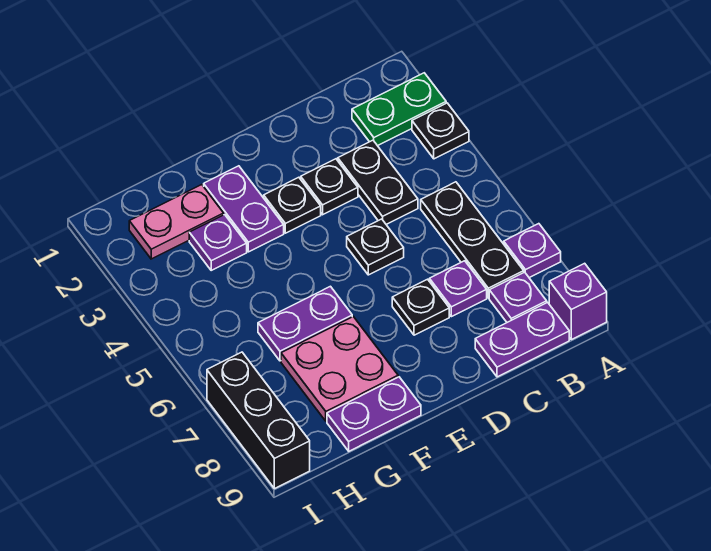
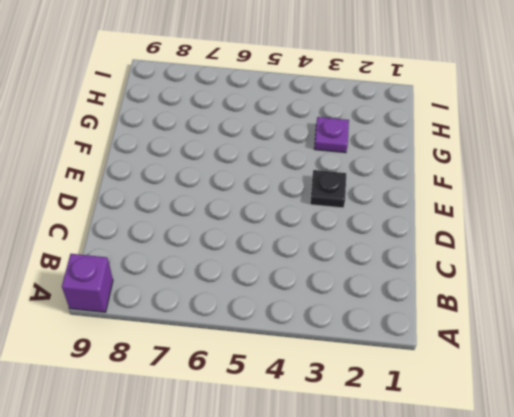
none -> green plate A2:B2 level 1
none -> black plate A3 level 1
none -> purple plate A7 level 1

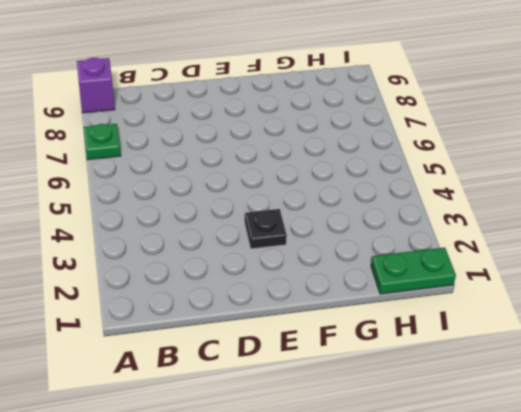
green plate A7 level 1 -> purple plate A7 level 1
green plate H1:I1 level 1 -> green plate A2:B2 level 1
none -> black plate A3 level 1
none -> black plate B5:B7 level 1
none -> purple plate B8 level 1

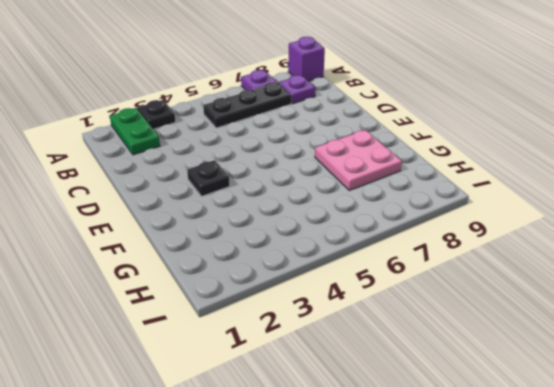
none -> purple plate B9:C9 level 1
none -> black plate C3:C4 level 1
none -> purple plate C7 level 1

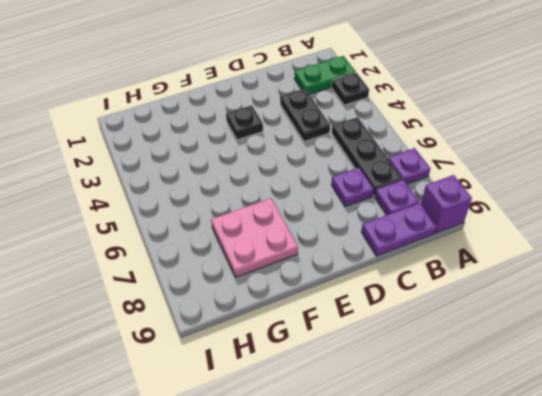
none -> black plate D3 level 1
none -> black plate D5 level 1
none -> black plate D7 level 1

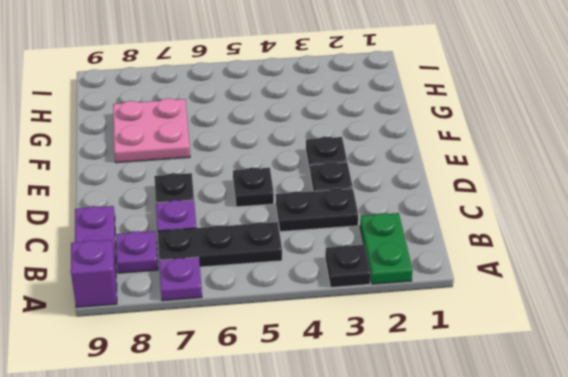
none -> purple plate F2:F3 level 1
none -> purple plate F6:G6 level 1
none -> purple plate F9:G9 level 1

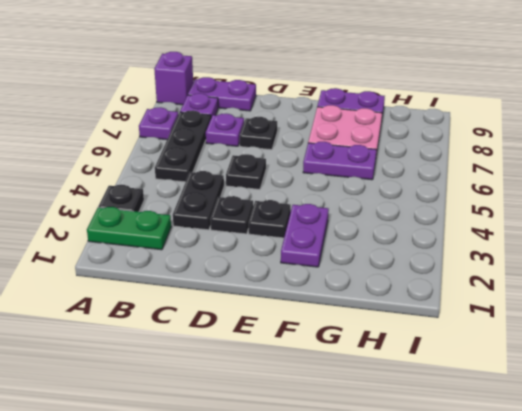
none -> pink plate G2:H2 level 1
none -> purple plate G3 level 1
none -> black brick I7:I9 level 1

